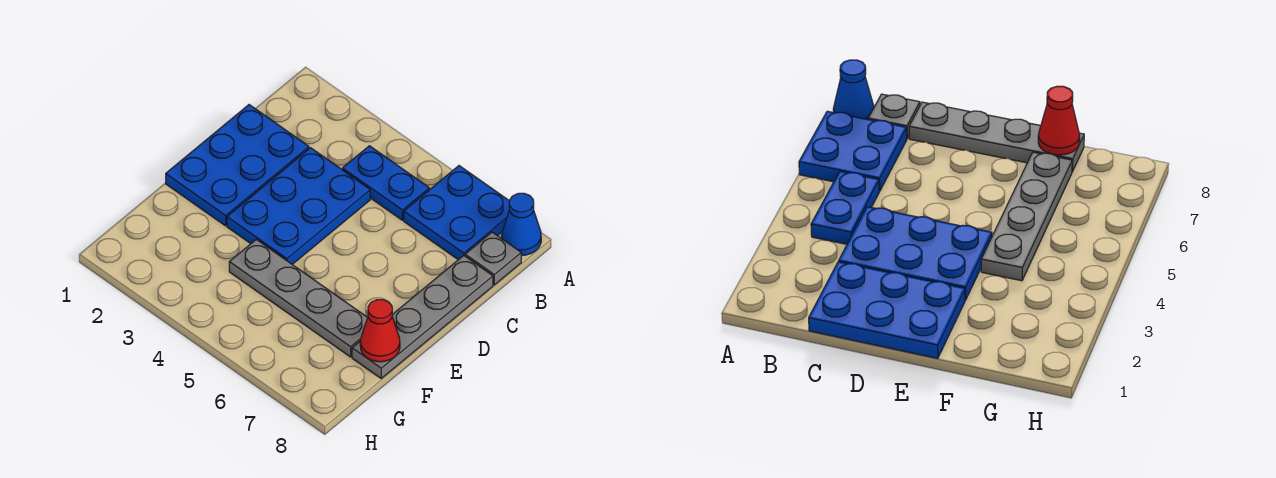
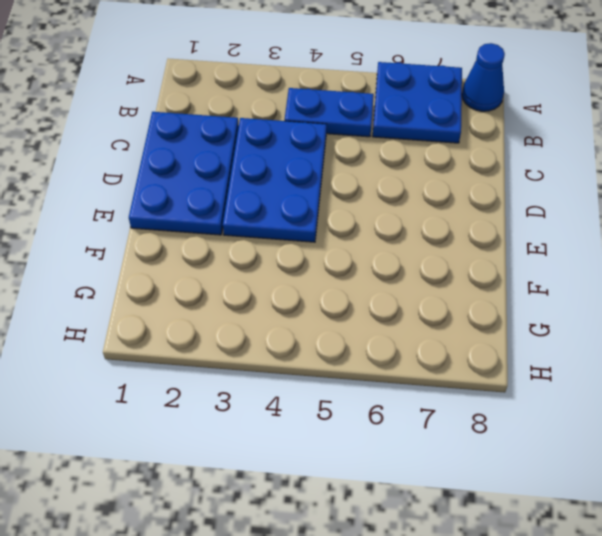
none -> grey plate B8 level 1
none -> grey plate C8:F8 level 1

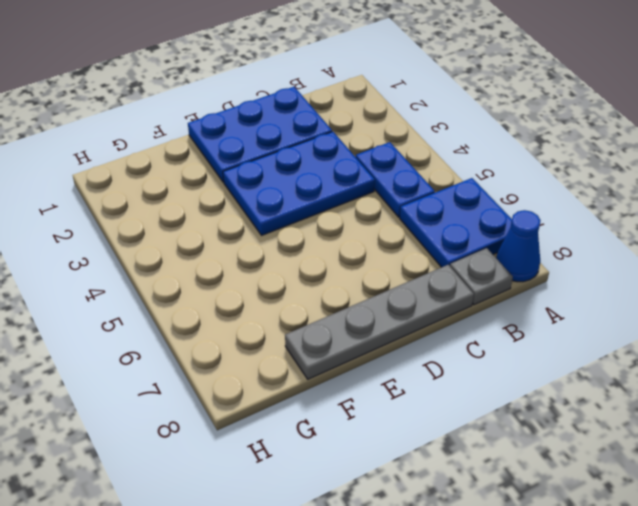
none -> grey plate F4:F7 level 1
none -> red cone F8 level 2

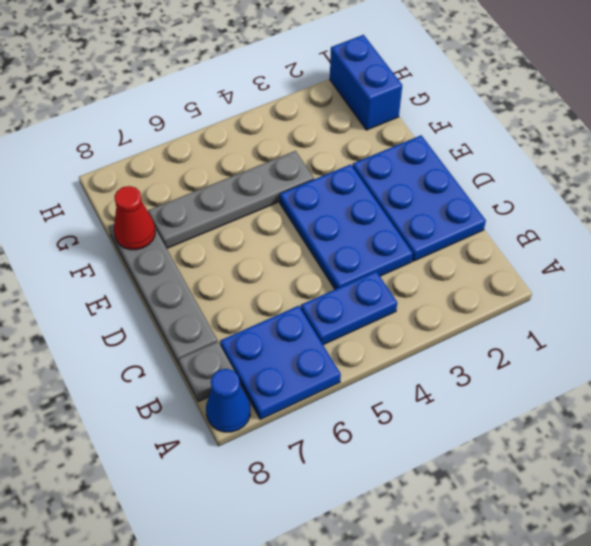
blue brick G1:H1 level 1 -> none

